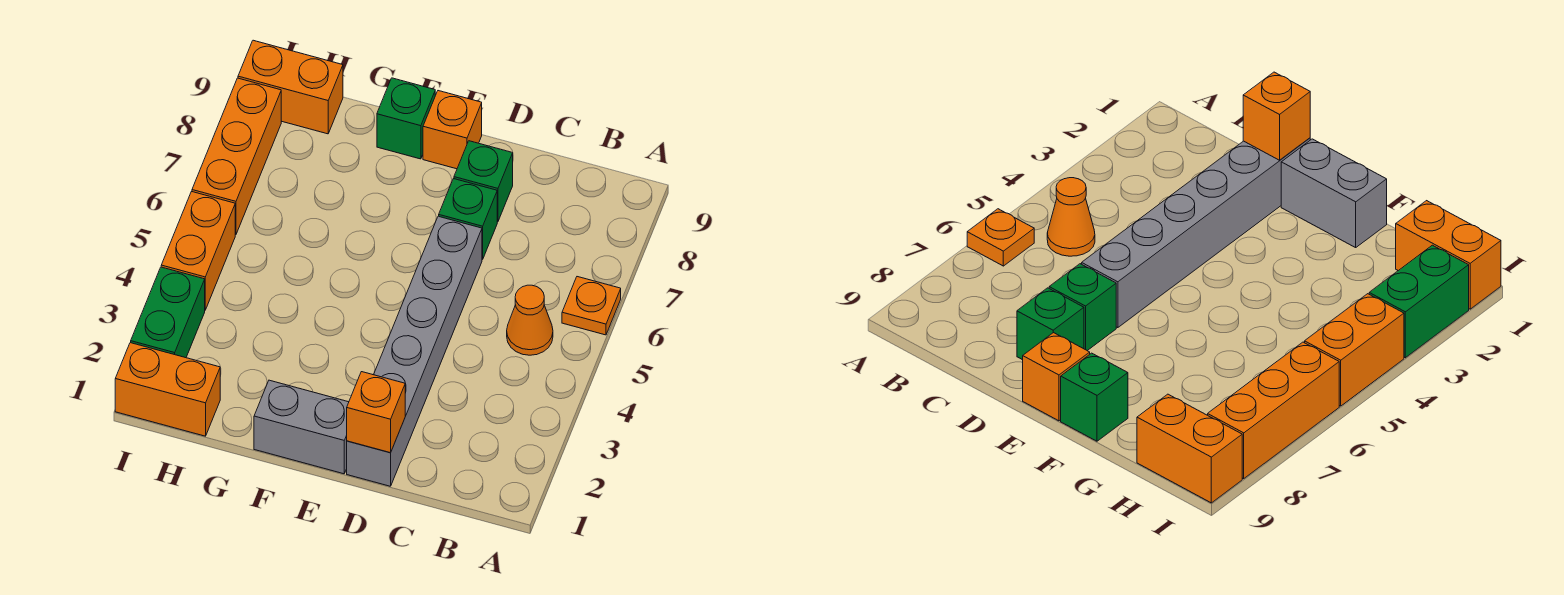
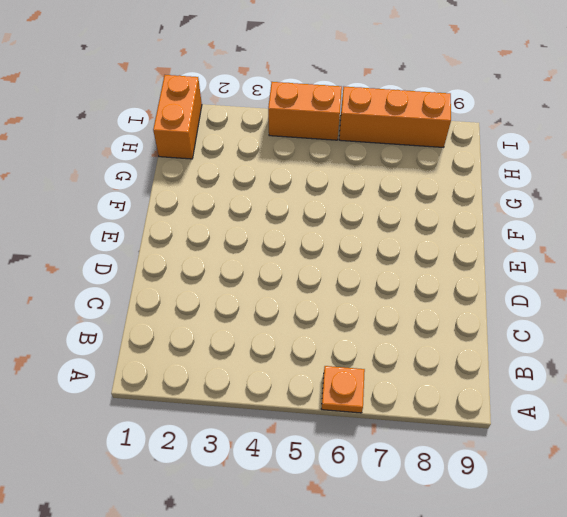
none -> orange cone B5 level 1
none -> grey brick D1:D6 level 1
none -> green brick D7 level 1

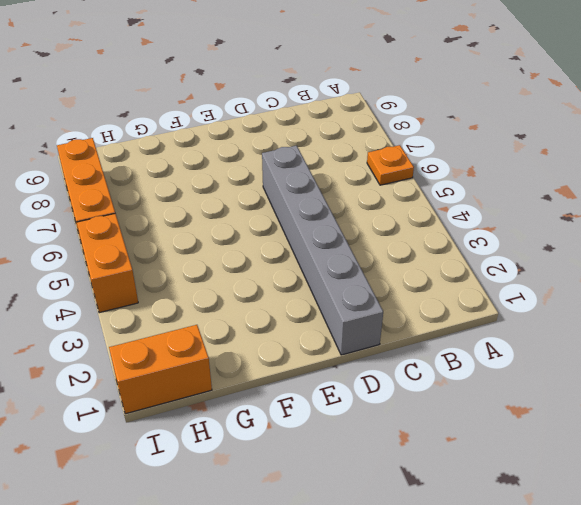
none -> orange cone B5 level 1
none -> green brick D7 level 1
none -> green brick D8 level 1

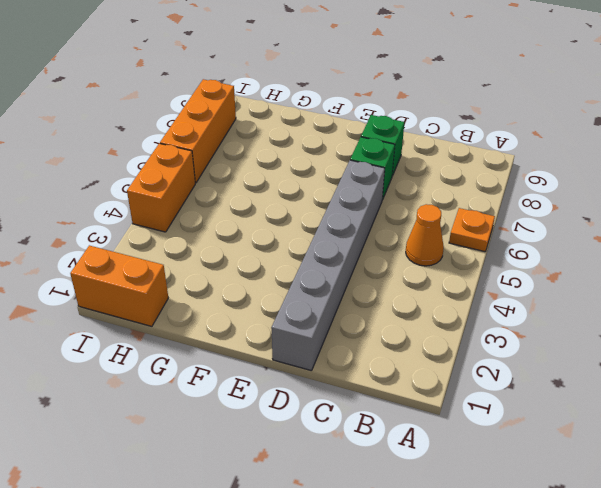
none -> grey brick E1:F1 level 1
none -> orange brick E9 level 1
none -> green brick F9 level 1

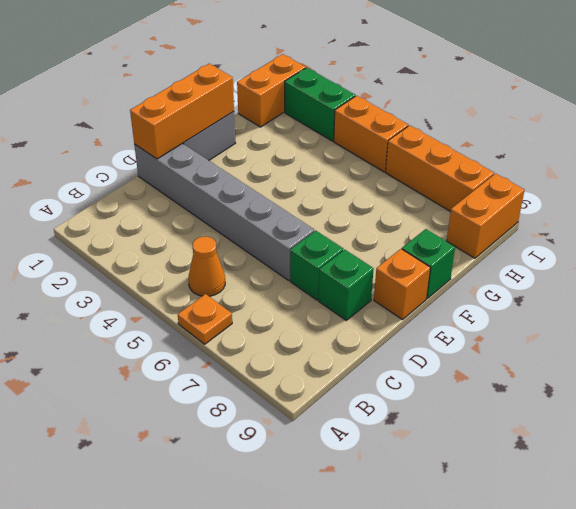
orange brick D1:F1 level 2 -> orange brick D1 level 2

